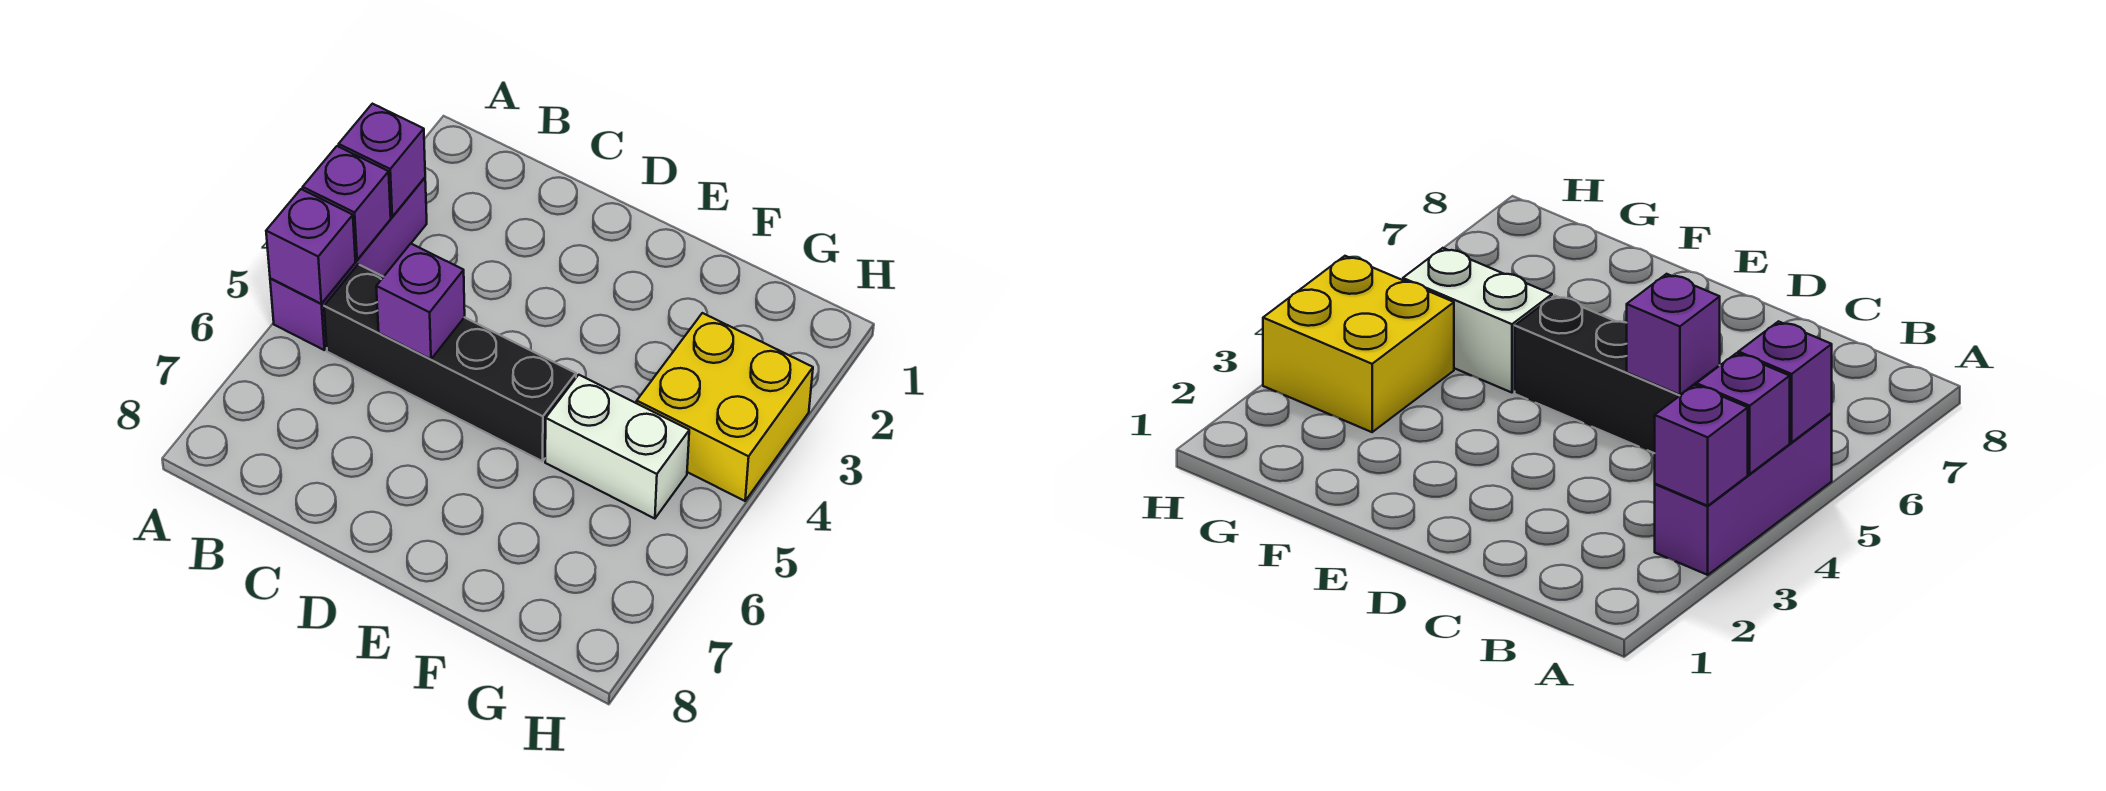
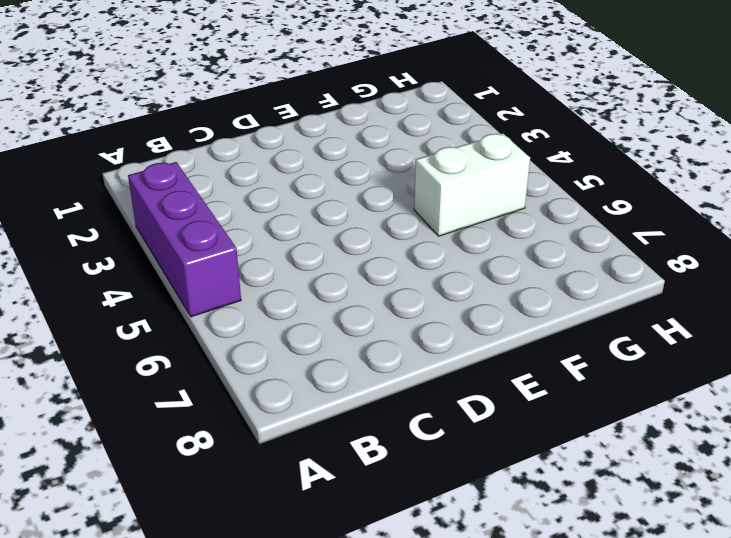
none -> black brick B5:E5 level 1
none -> yellow brick G3:H4 level 1

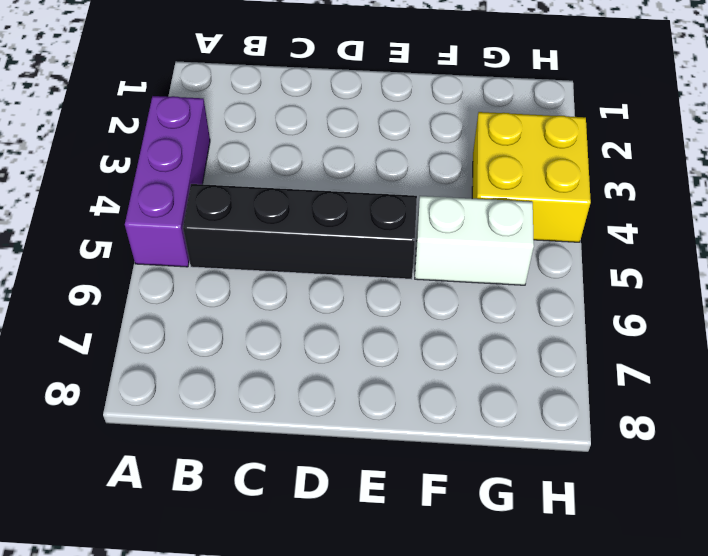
none -> purple brick A3 level 2
none -> purple brick A4 level 2

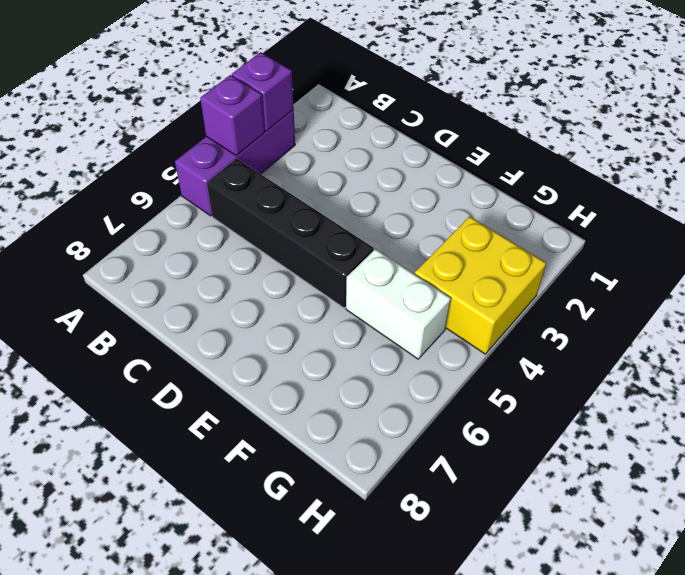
none -> purple brick A5 level 2
none -> purple brick C5 level 2

